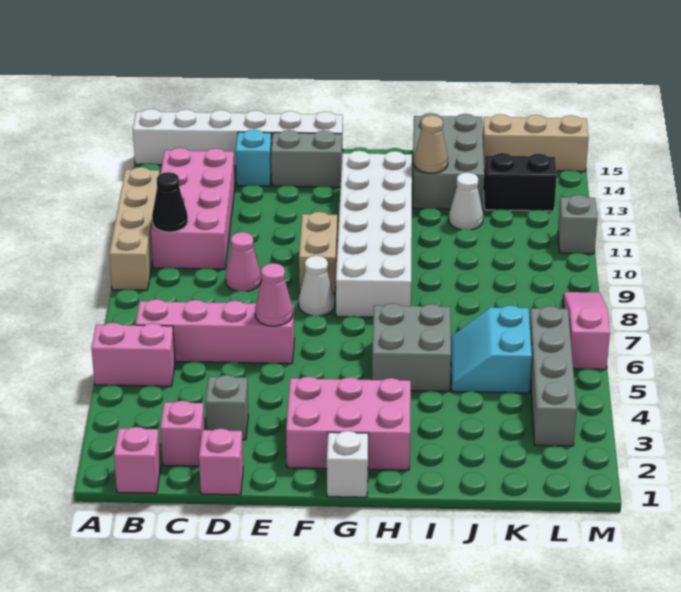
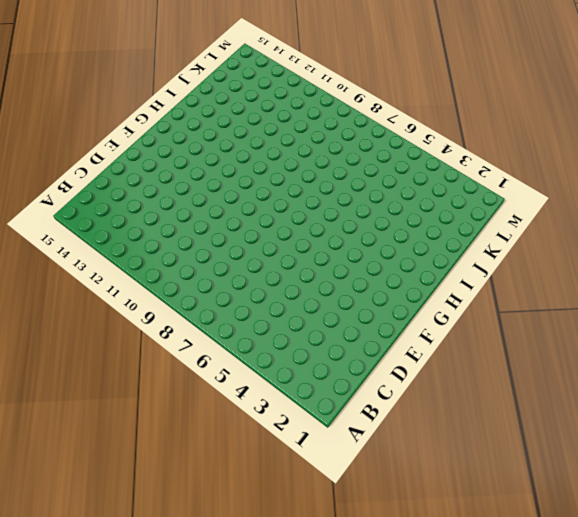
none -> pink brick A5:B5 level 1
none -> tan brick A9:A12 level 1
none -> white brick A15:F15 level 1

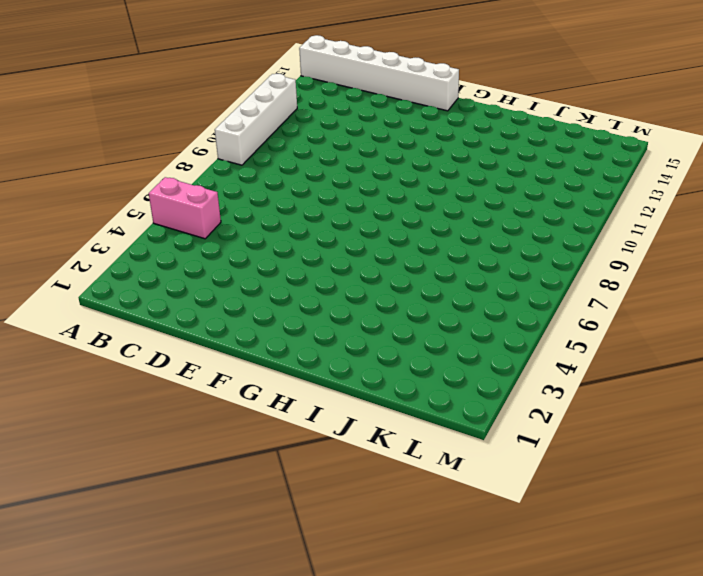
white brick A9:A12 level 1 -> tan brick A9:A12 level 1
none -> pink brick B1 level 1
none -> pink brick B6:E6 level 1
none -> pink brick B10:C13 level 1

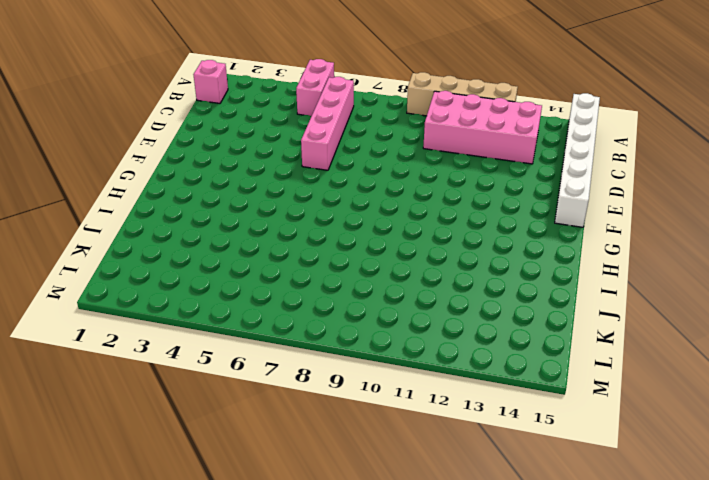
none -> pink brick C2 level 1
none -> pink brick D1 level 1
none -> grey brick D3 level 1

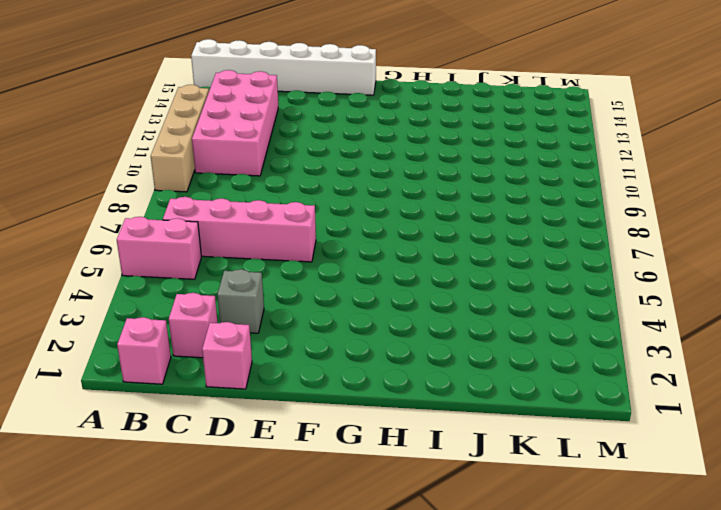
none -> pink cone D9 level 1
none -> cyan brick D14 level 1
none -> grey brick E14:F14 level 1

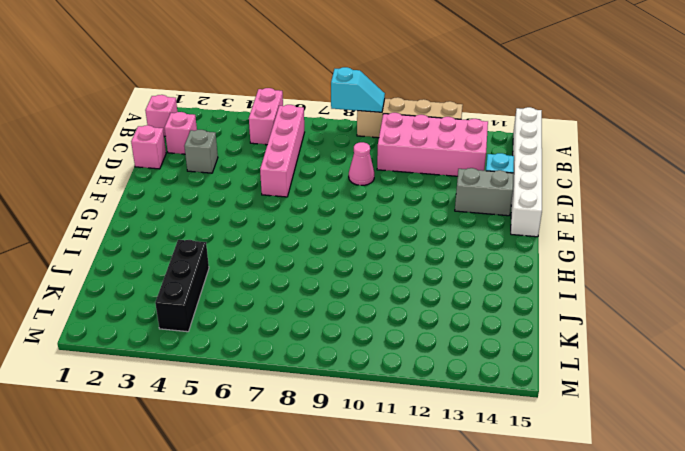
cyan slope A8:A9 level 2 top 8 -> none
grey brick E13:E14 level 1 -> grey brick E14:F14 level 1
black brick J4:L4 level 1 -> grey brick L3:L6 level 1
none -> pink brick F2:H3 level 1
none -> white cone F8 level 1
none -> tan brick F9:F10 level 1

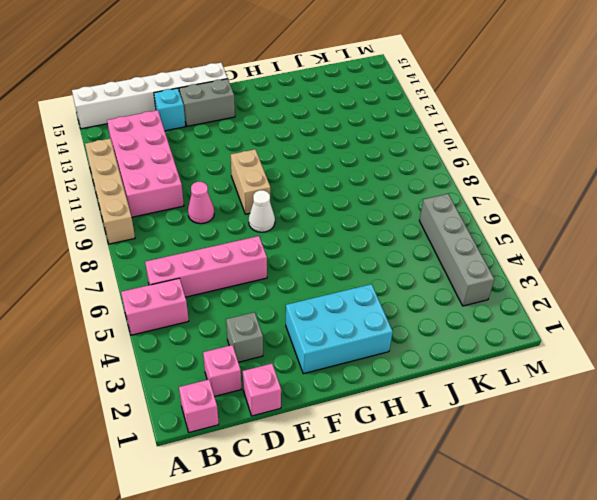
cyan brick F2:H3 level 1 -> pink brick F2:H3 level 1
none -> white brick G1 level 1
none -> white brick G8:H13 level 1
none -> grey brick H5:I6 level 1

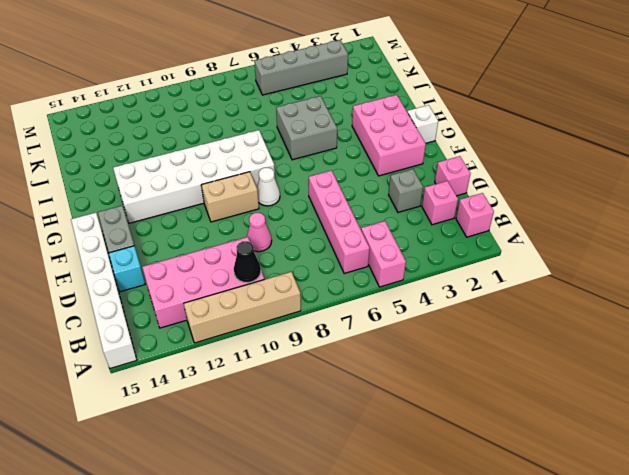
none -> grey brick I13:J15 level 1
none -> cyan slope J5:K6 level 1 top K
none -> white cone J12 level 1

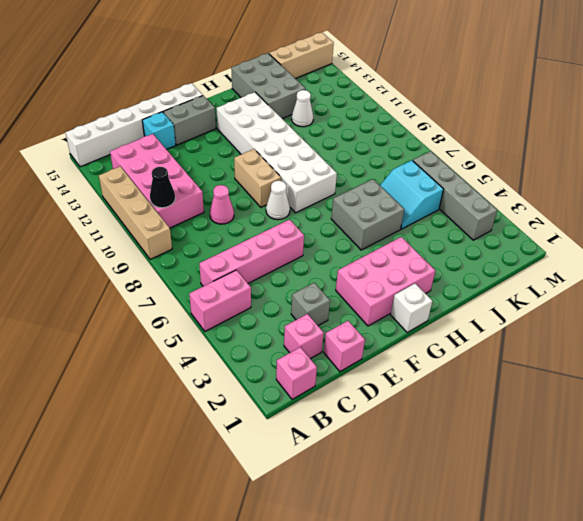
none -> black brick K13:L13 level 1
none -> pink slope M6:M8 level 1 top 6
none -> grey brick M11 level 1

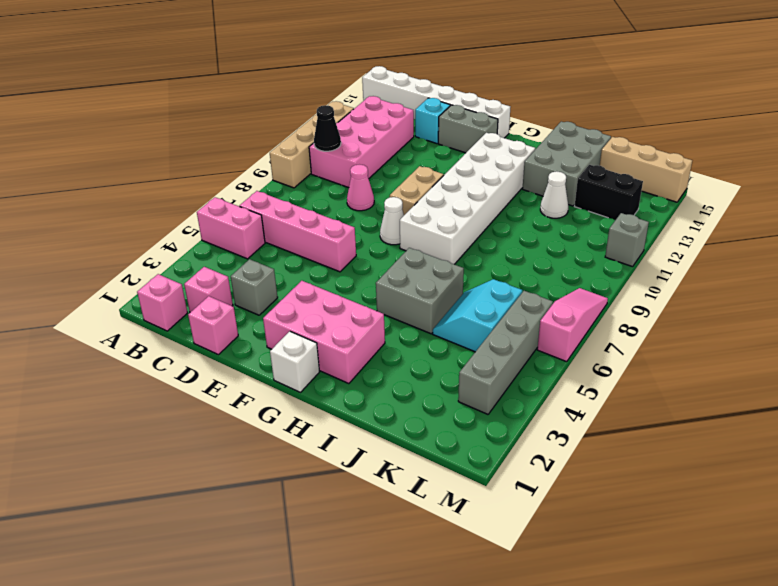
none -> pink cone E6 level 2
none -> tan cone I13 level 2

